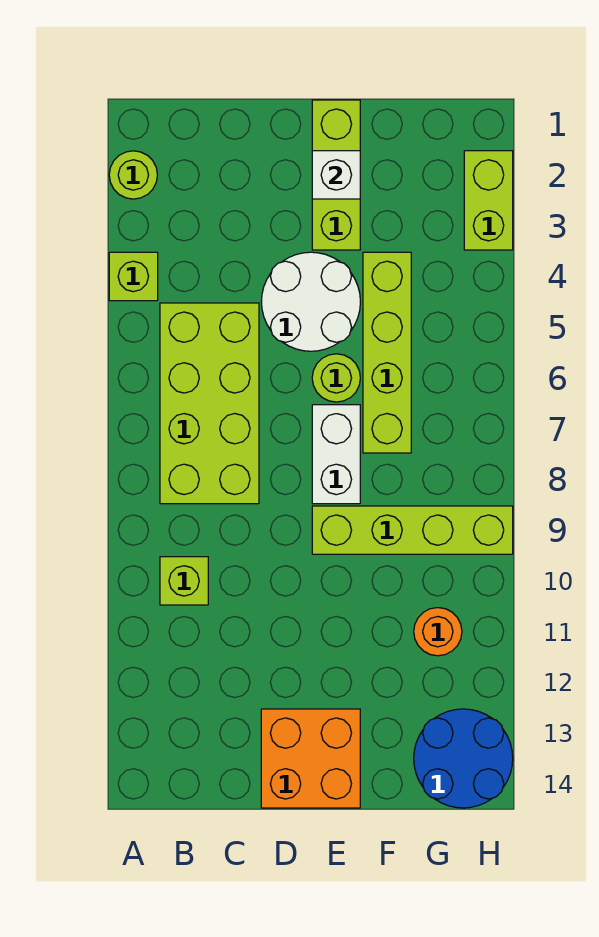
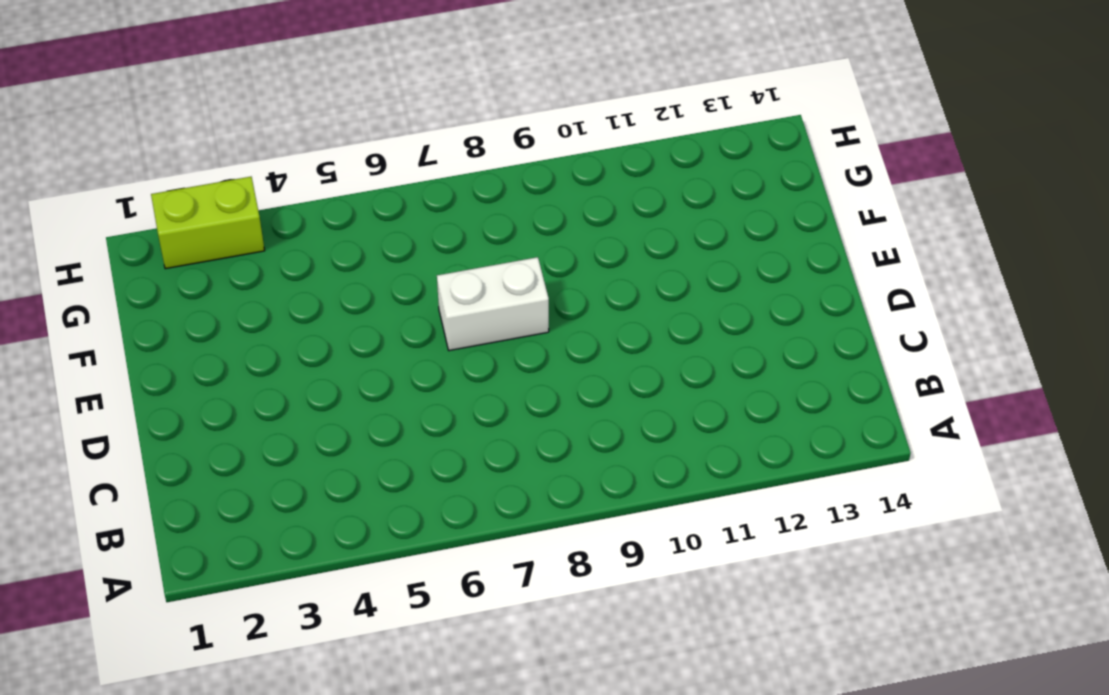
none -> lime round brick A2 level 1
none -> lime brick A4 level 1
none -> lime brick B5:C8 level 1

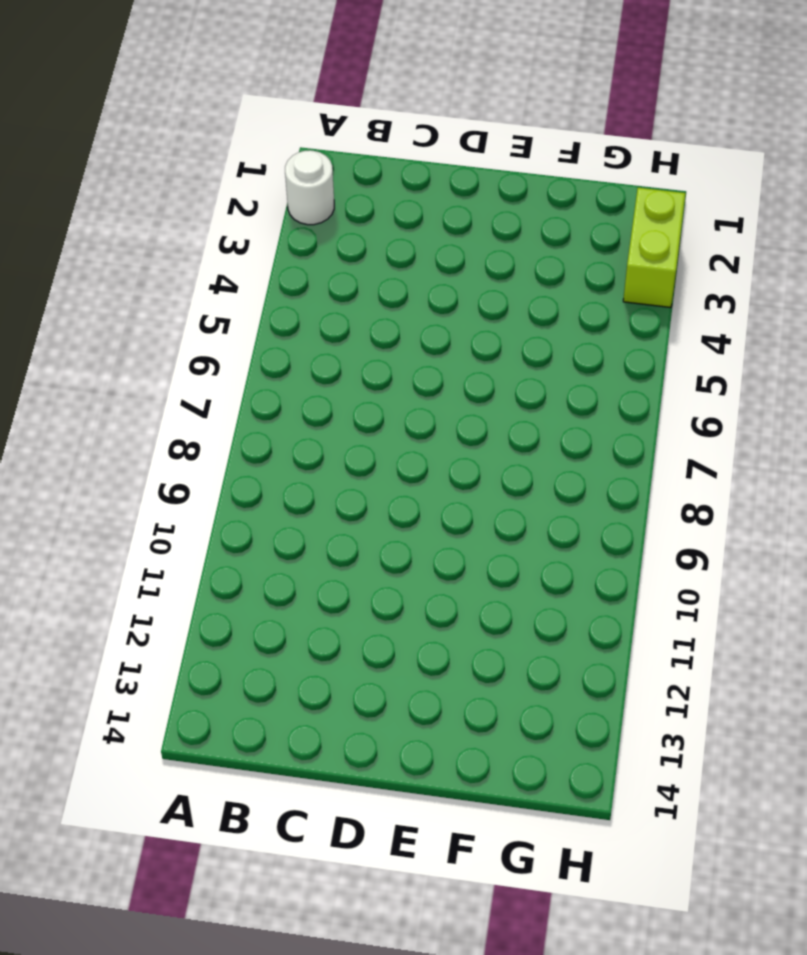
white round brick A2 level 1 -> lime round brick A2 level 1
none -> lime brick A4 level 1
none -> lime brick B5:C8 level 1
none -> lime brick B10 level 1

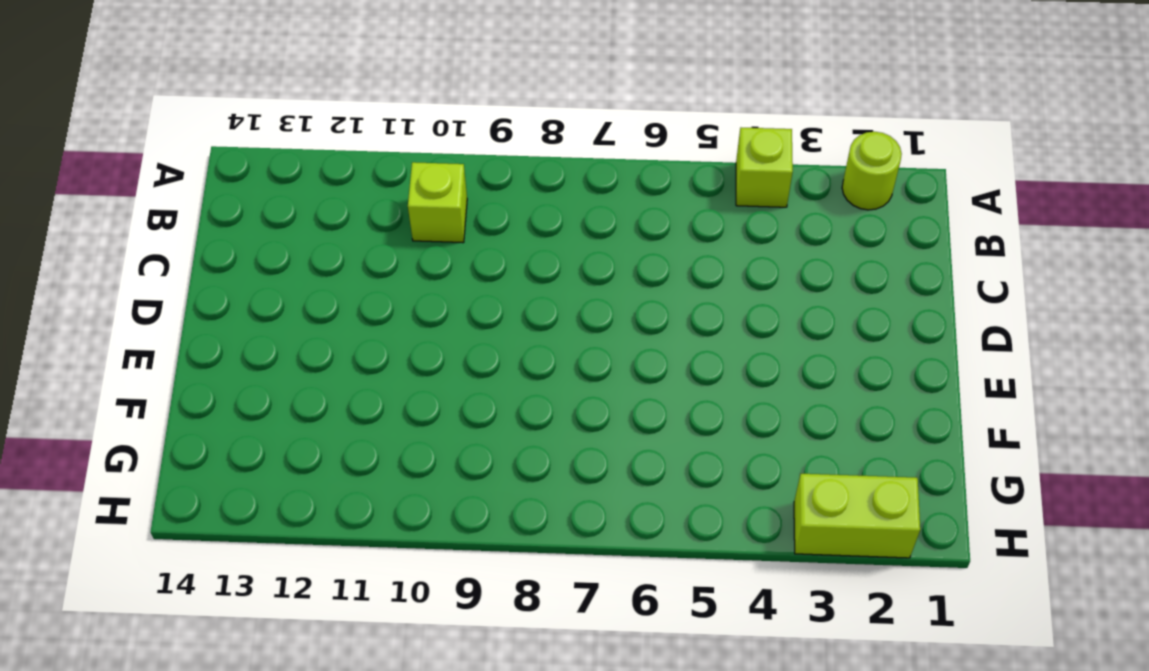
none -> lime brick B5:C8 level 1
none -> white round brick D4:E5 level 1
none -> orange brick D13:E14 level 1

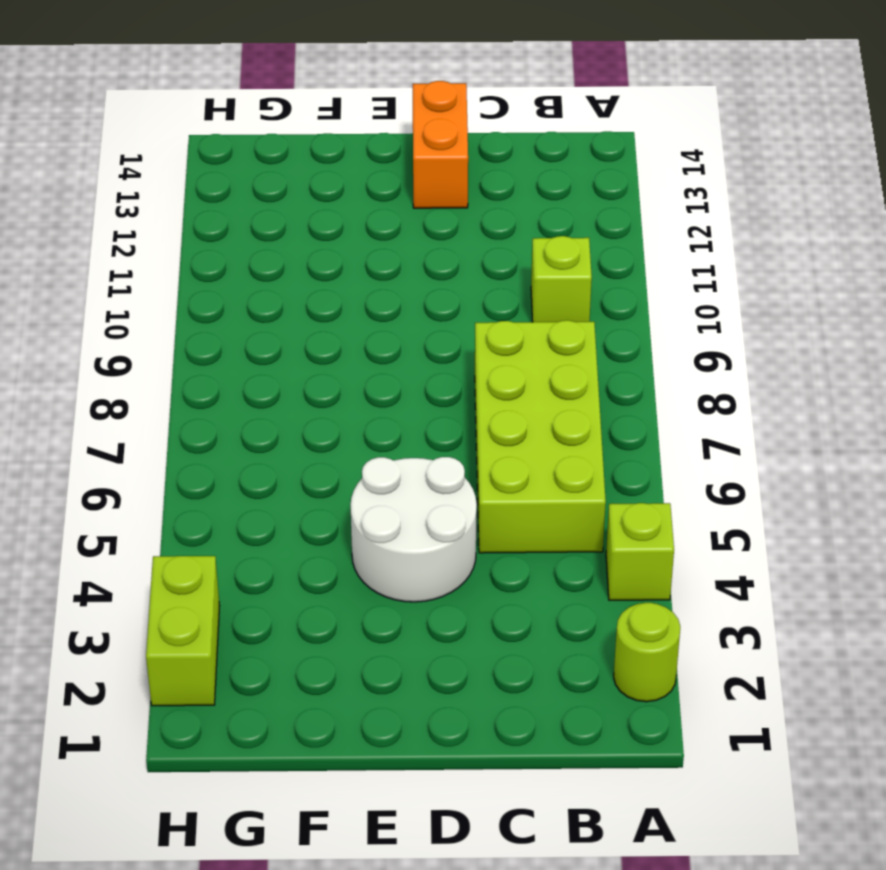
orange brick D13:D14 level 1 -> orange brick D13:E14 level 1
none -> lime brick E1:E3 level 1
none -> lime round brick E6 level 1
none -> white brick E7:E8 level 1

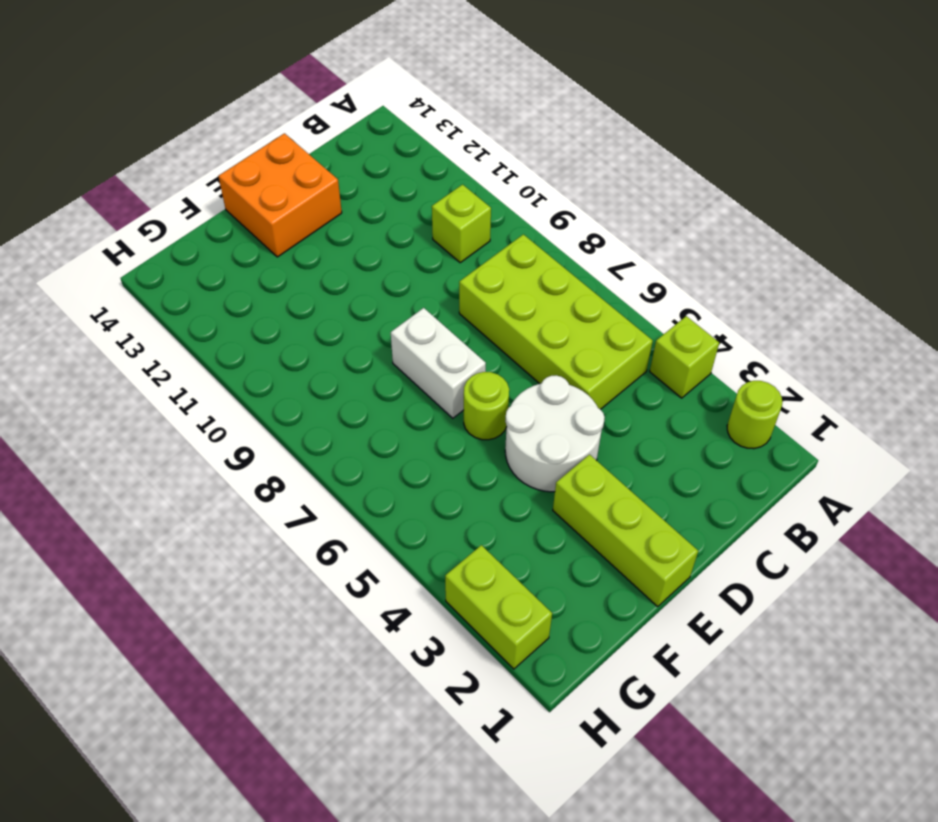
none -> lime brick E9:H9 level 1
none -> lime brick F4:F7 level 1
none -> orange round brick G11 level 1

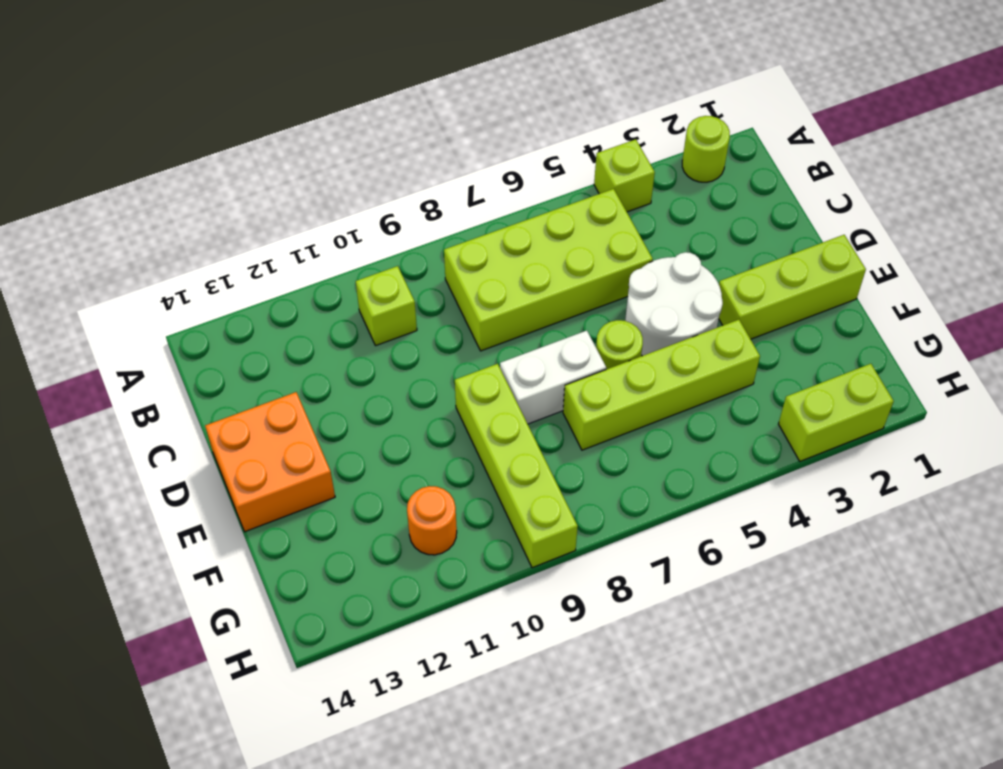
none -> blue round brick G13:H14 level 1
none -> white brick E2 level 2

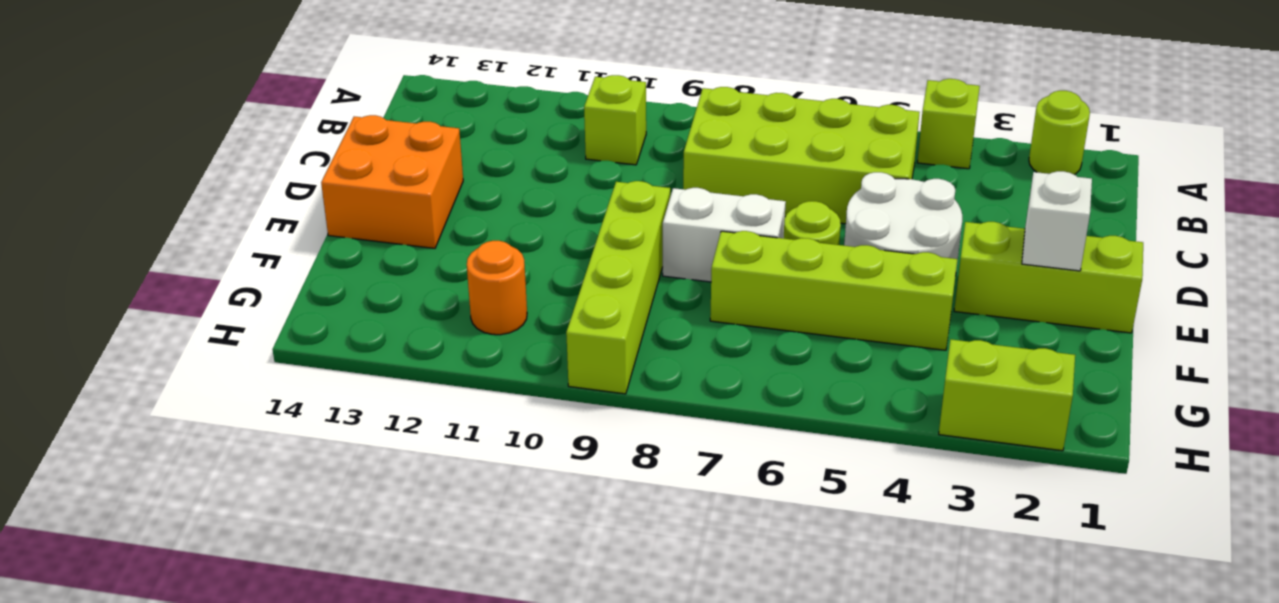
none -> blue round brick G13:H14 level 1

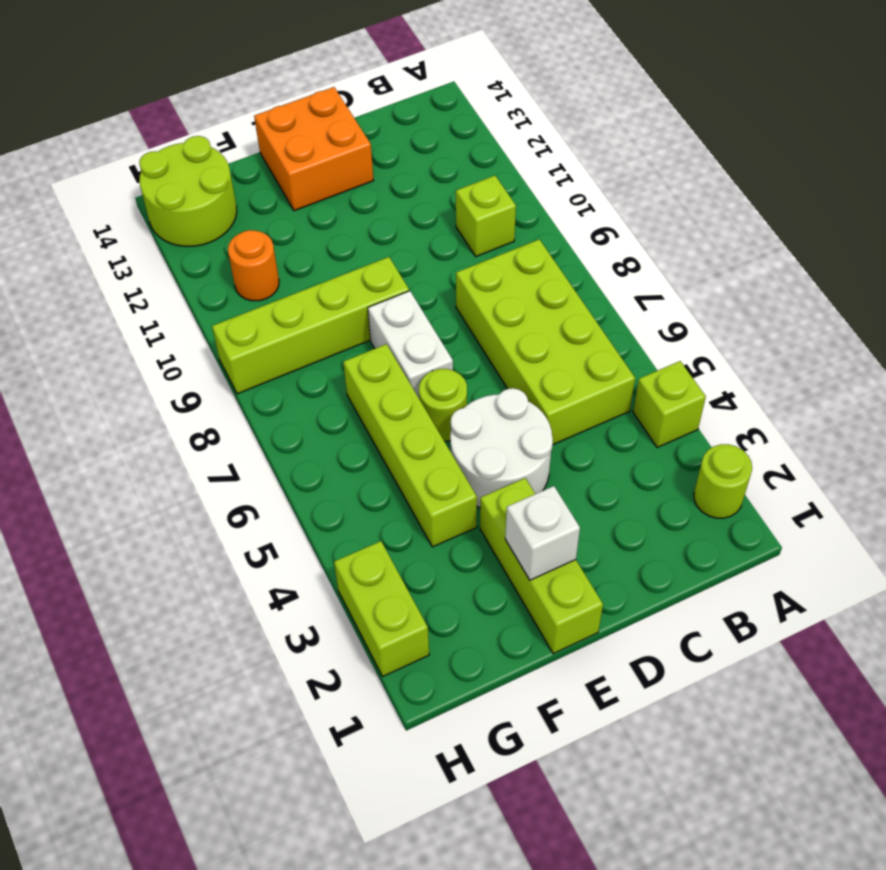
lime round brick G13:H14 level 1 -> blue round brick G13:H14 level 1

